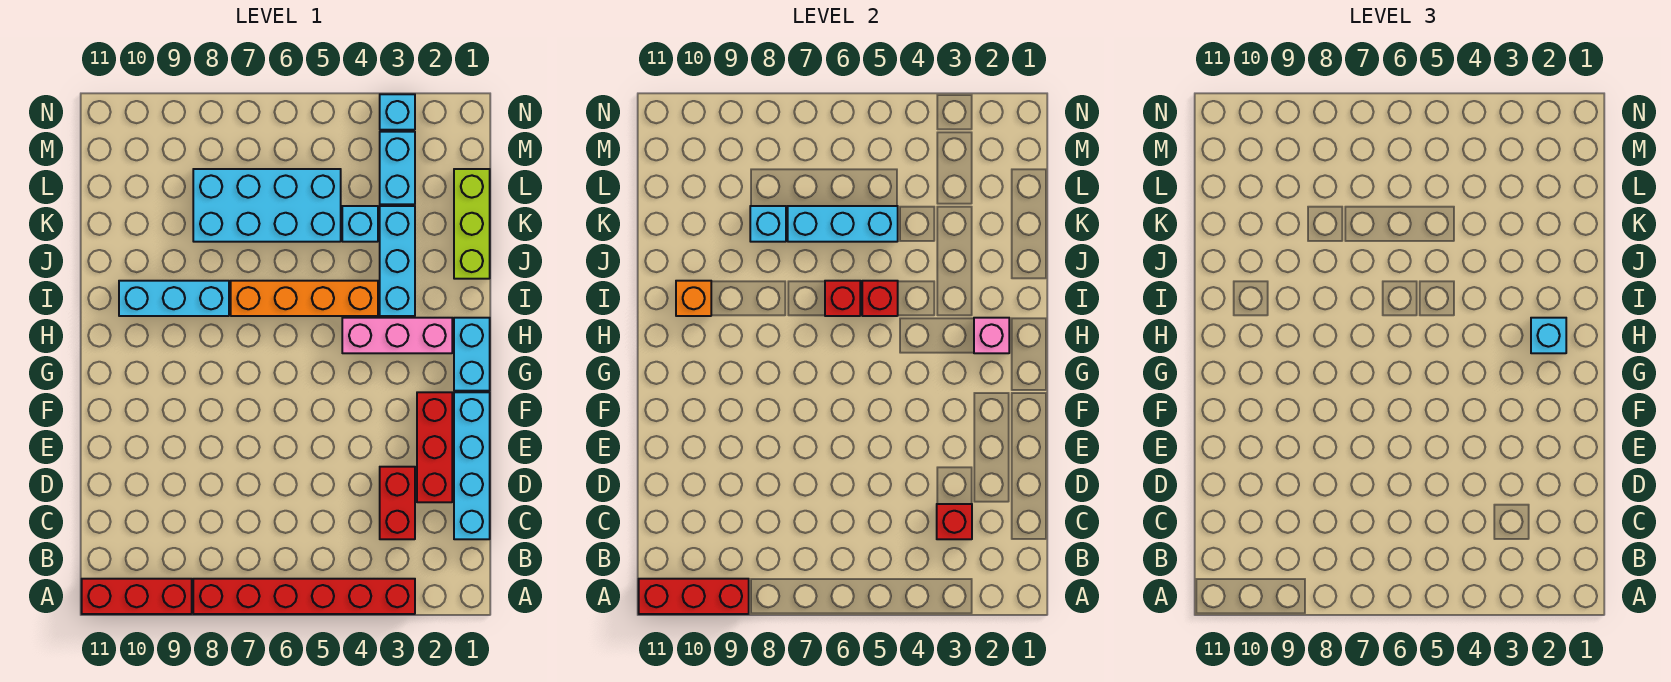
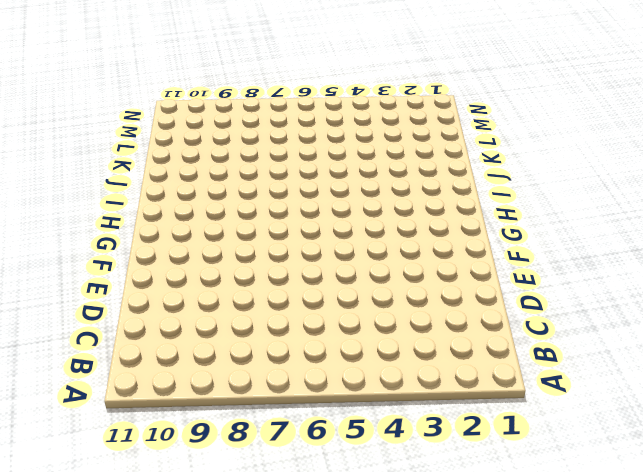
none -> red brick A3:A8 level 1
none -> red brick A9:A11 level 1
none -> cyan brick C1:F1 level 1

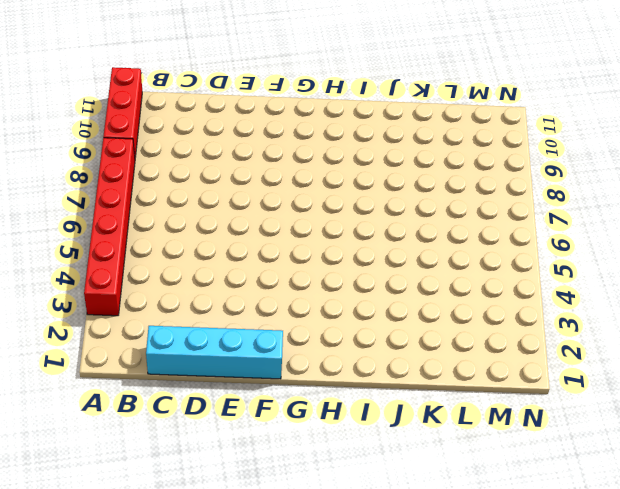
none -> red brick C3:D3 level 1
none -> red brick D2:F2 level 1
none -> cyan brick G1:H1 level 1

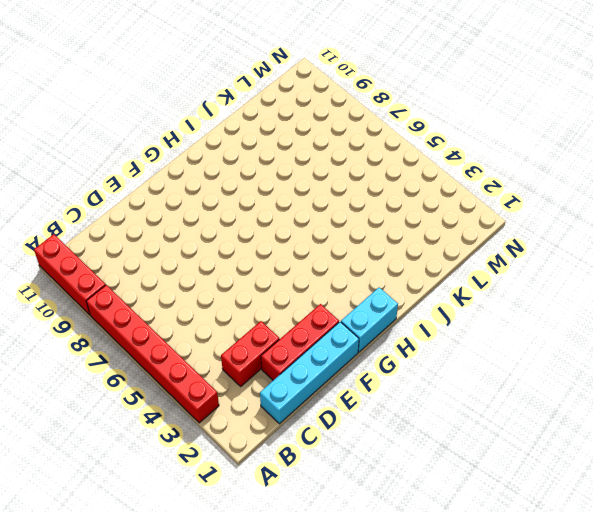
none -> pink brick H2:H4 level 1
none -> cyan brick I3:K3 level 1
none -> orange brick I4:I7 level 1

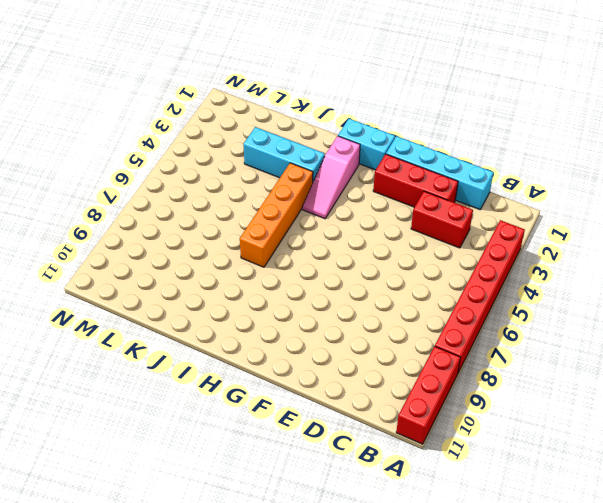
pink slope H2:H4 level 1 top 2 -> pink brick H2:H4 level 1
none -> cyan brick I8:I10 level 1
none -> lime brick J1:L1 level 1
none -> cyan brick K4 level 1

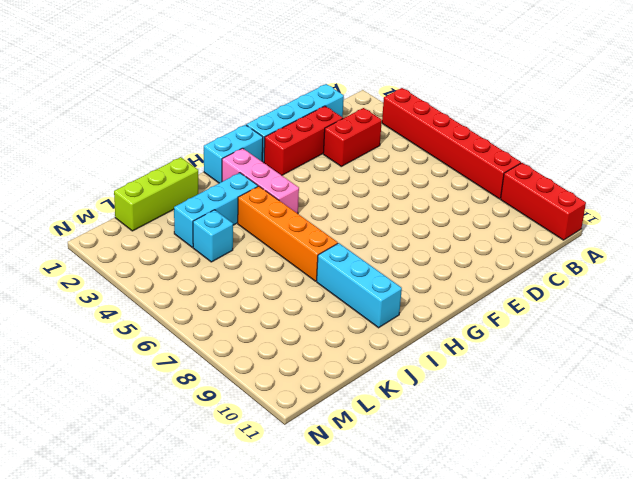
none -> cyan brick K5:L8 level 1
none -> cyan brick L3:M3 level 1
none -> cyan brick N3 level 1

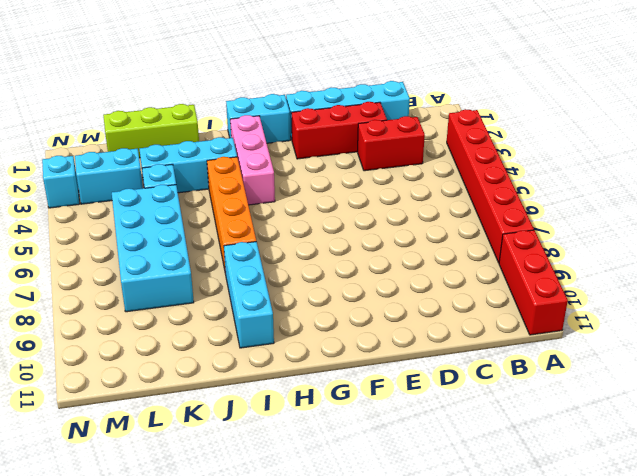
none -> red brick A9:A11 level 2
none -> red brick C3 level 2
none -> pink brick H2 level 2

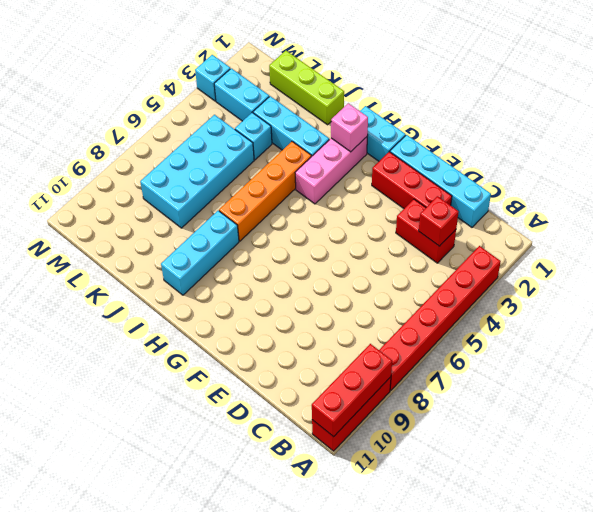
none -> red brick I5 level 2
none -> red brick I6 level 2
none -> orange brick I10 level 2

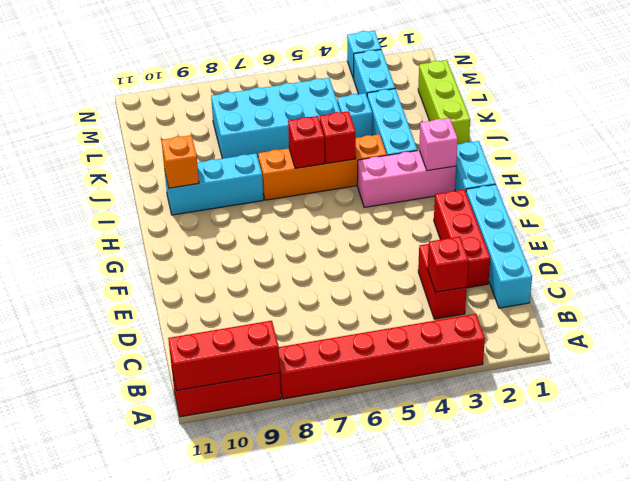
none -> cyan brick K5:K7 level 2
none -> cyan brick K8 level 2
none -> cyan brick H2 level 3

